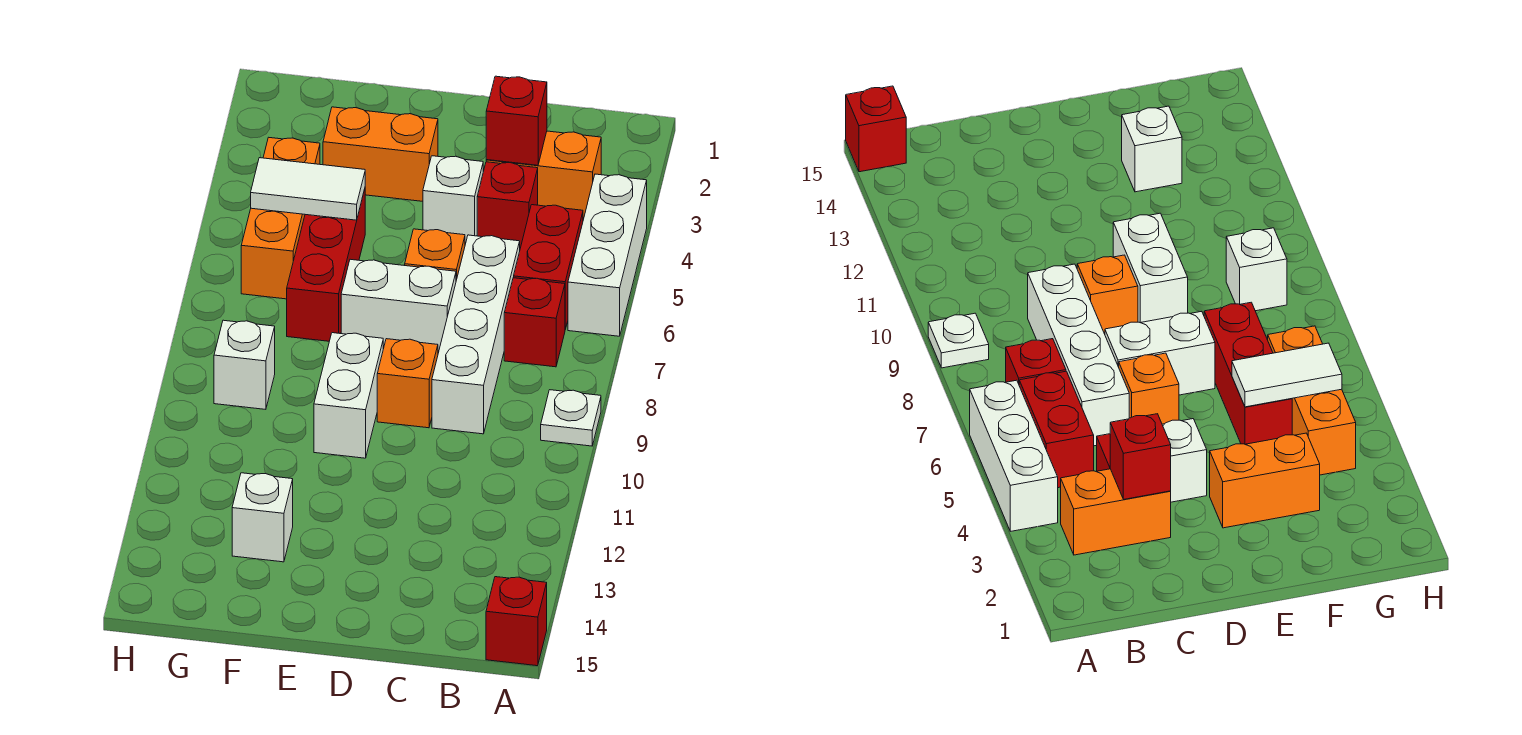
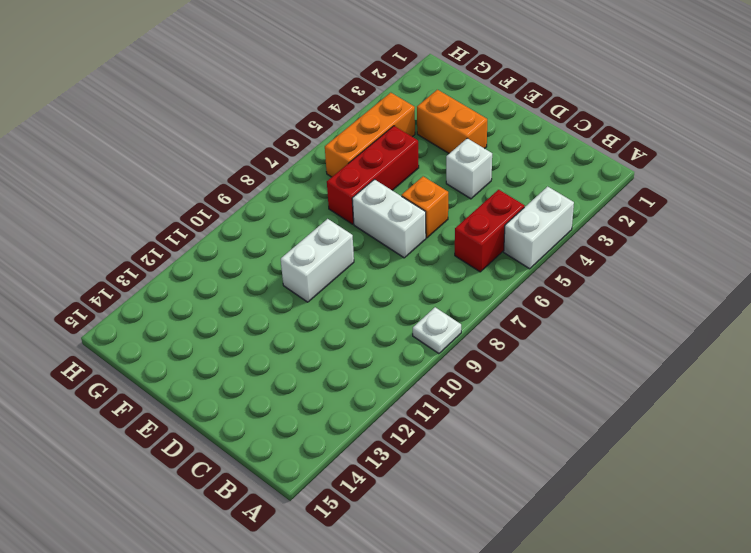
white brick A4:A5 level 1 -> white brick A4:A6 level 1
none -> red brick A15 level 1
none -> orange brick B3:C3 level 1
none -> red brick B7 level 1

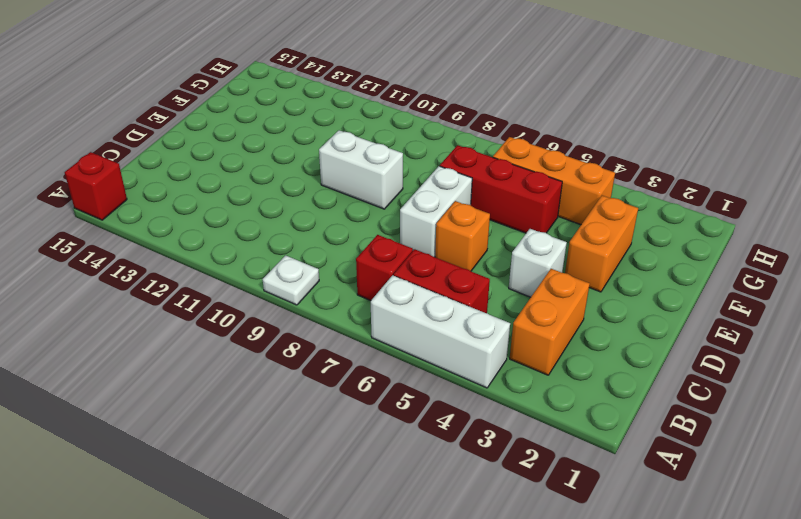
none -> red brick C4 level 1
none -> white brick C6:C9 level 1
none -> orange brick D9 level 1

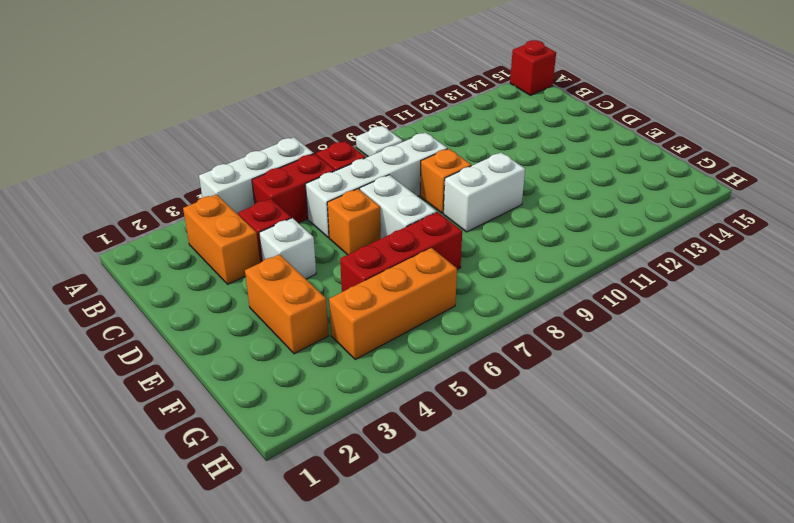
none -> white brick F13 level 1
none -> white brick G9 level 1
none -> red brick C3 level 2

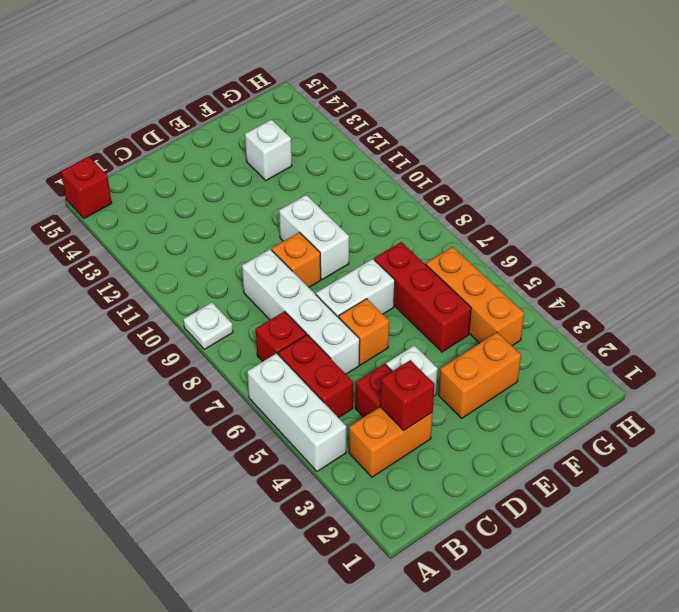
none -> white brick G9 level 1
none -> white tile F5:G5 level 2

